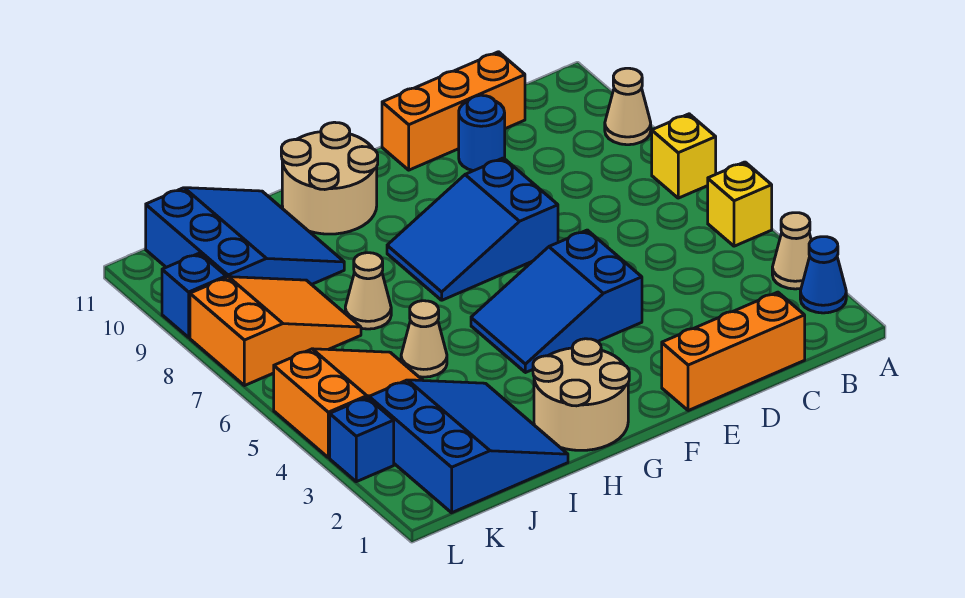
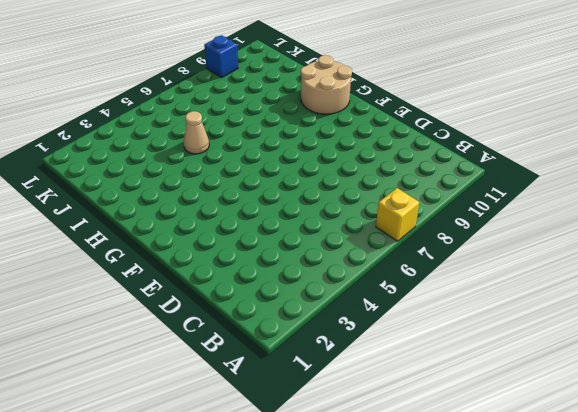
none -> blue cone A2 level 1
none -> tan cone A3 level 1
none -> yellow brick A5 level 1

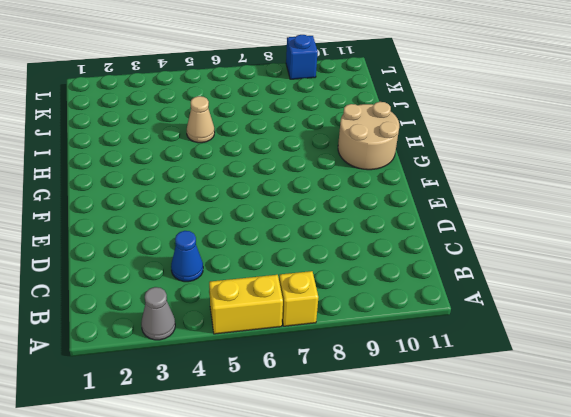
grey cone A3 level 1 -> tan cone A3 level 1
yellow brick A5:A6 level 1 -> yellow brick A5 level 1
blue cone C4 level 1 -> blue cone A2 level 1
none -> tan cone A9 level 1
none -> orange brick C1:E1 level 1
none -> orange brick C11:E11 level 1

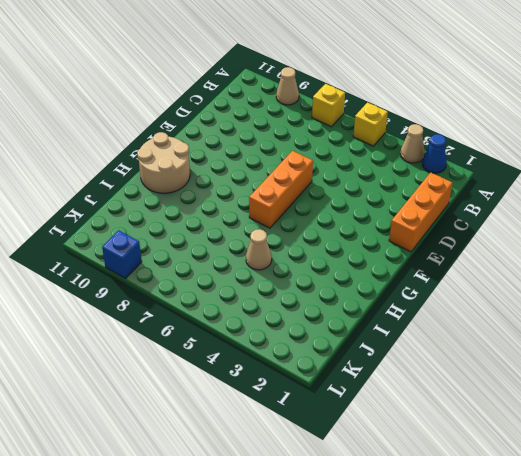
orange brick E6:G6 level 1 -> orange brick C11:E11 level 1
none -> blue round brick D10 level 1
none -> blue slope E4:G5 level 1 top E
none -> blue slope E7:G8 level 1 top E

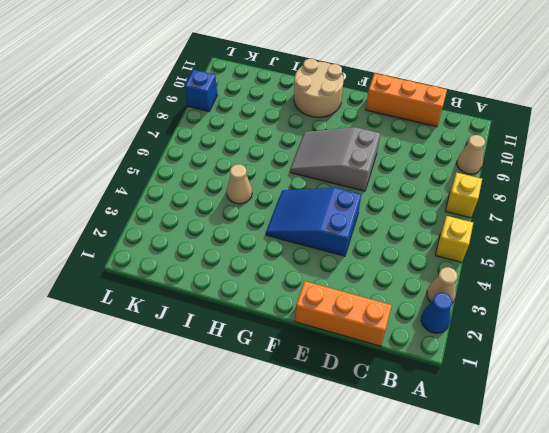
grey slope E7:G8 level 1 top E -> blue slope E7:G8 level 1 top E
none -> blue round brick D10 level 1
none -> tan round brick G1:H2 level 1
none -> blue slope I1:K3 level 1 top K

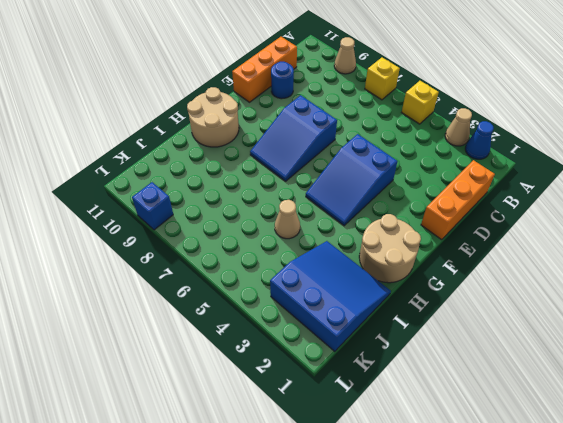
none -> tan cone I7 level 1
none -> blue slope I9:K11 level 1 top K
none -> orange slope J4:L5 level 1 top L

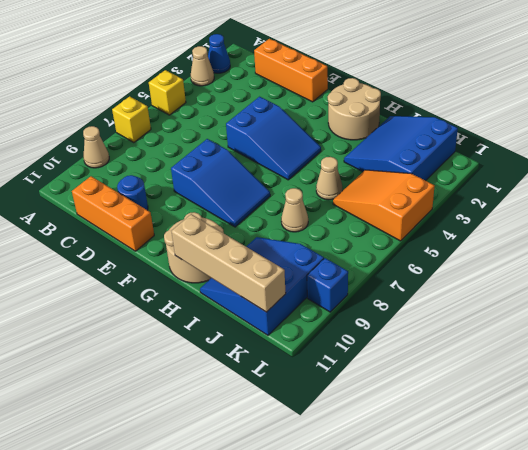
tan brick H11:K11 level 2 -> none
none -> orange slope J7:L8 level 1 top L
none -> blue brick L3 level 1

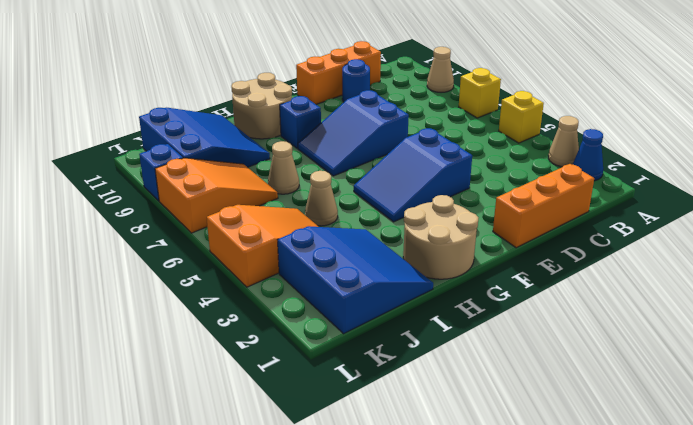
blue brick G9 level 1 -> blue brick L3 level 1

